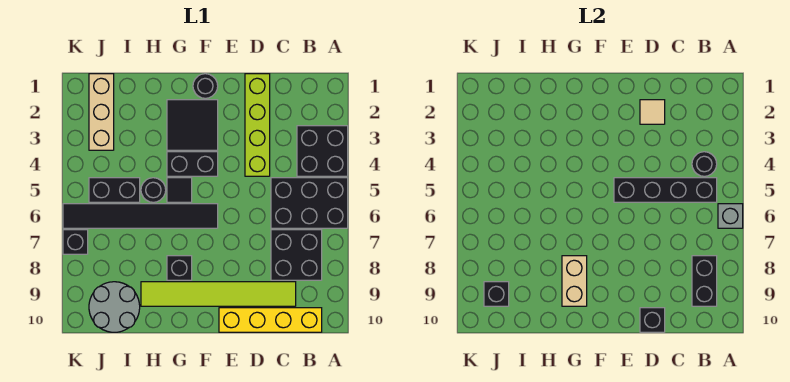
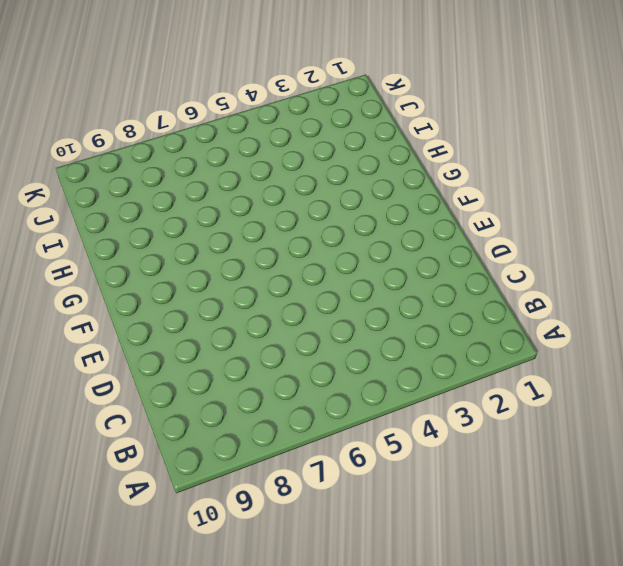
none -> black brick A3:B4 level 1
none -> black brick A5:C6 level 1
none -> black brick B7:C8 level 1

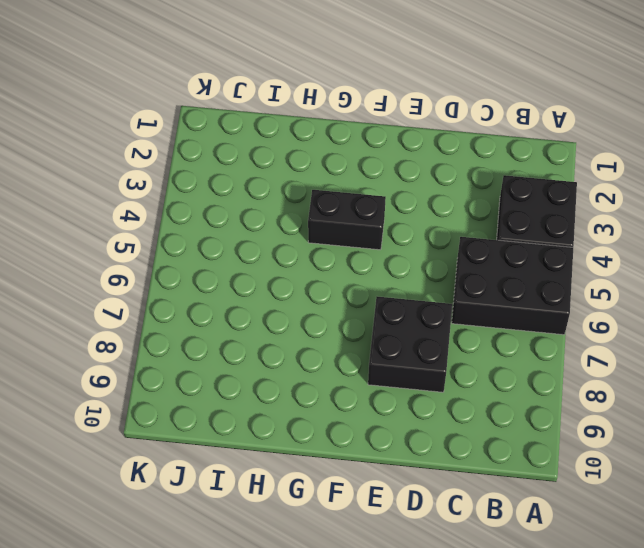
black brick D7:E8 level 1 -> black brick B7:C8 level 1
none -> yellow brick B10:E10 level 1
none -> lime tile C9:H9 level 1
none -> lime brick D1:D4 level 1

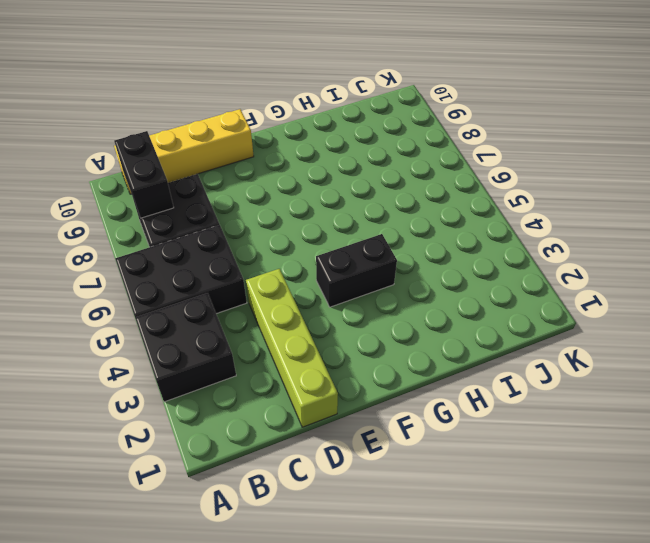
none -> lime tile C9:H9 level 1
none -> black round brick F1 level 1
none -> black tile F2:G3 level 1

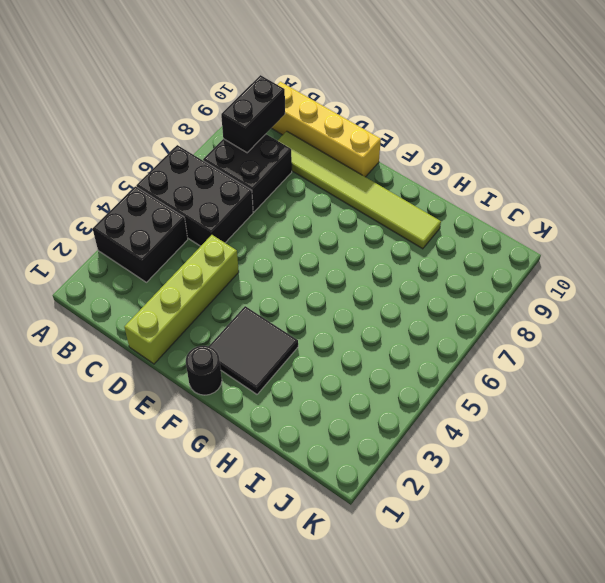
none -> black brick F4:G4 level 1
none -> black tile F6:K6 level 1
none -> black tile G5 level 1

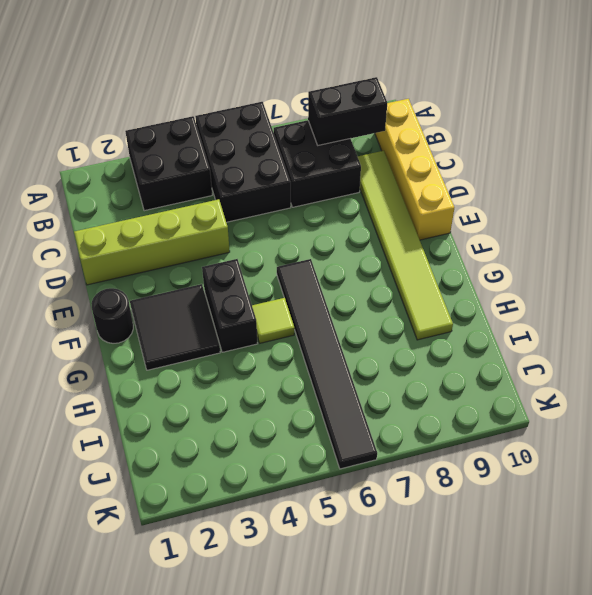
lime tile G5 level 1 -> black tile G5 level 1
none -> black brick G8 level 1
none -> black round brick H5 level 1
none -> black brick I5:J5 level 1

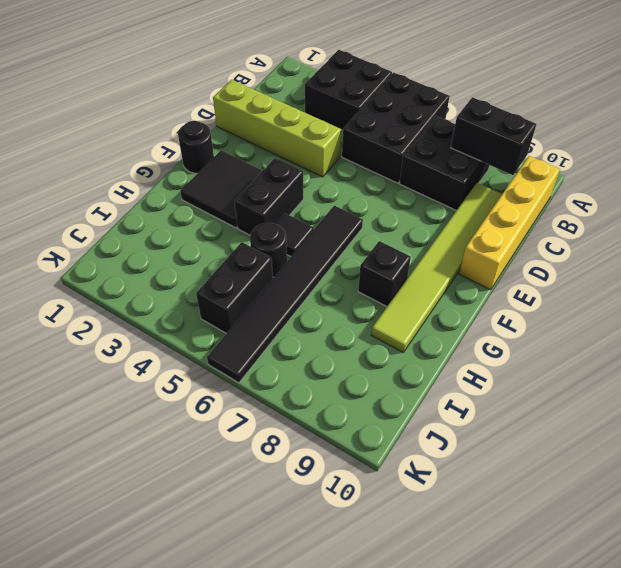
none -> grey round brick I9:J10 level 1
none -> tan brick J1:J3 level 1
none -> black brick K7 level 1

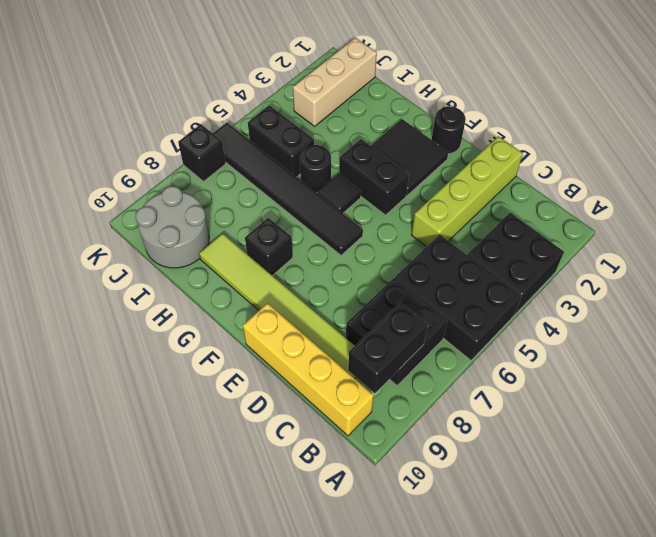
none -> grey brick A6 level 2
none -> black round brick B4 level 2
none -> black brick B5:E5 level 2

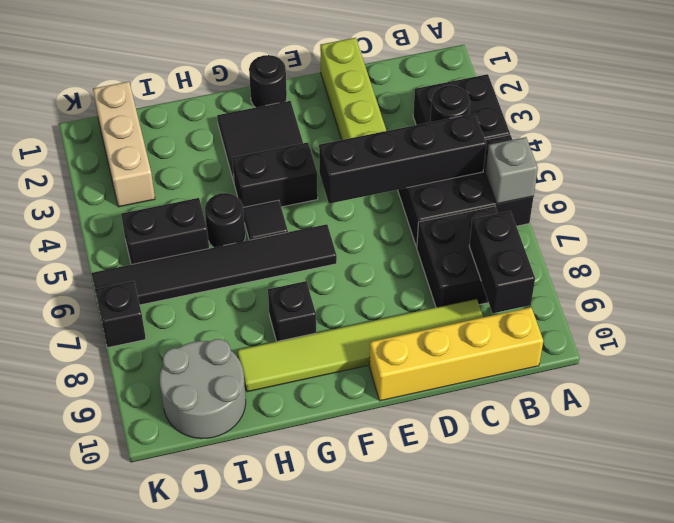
none -> tan tile D2 level 2
none -> black brick D10 level 2
none -> tan brick G8:G9 level 2

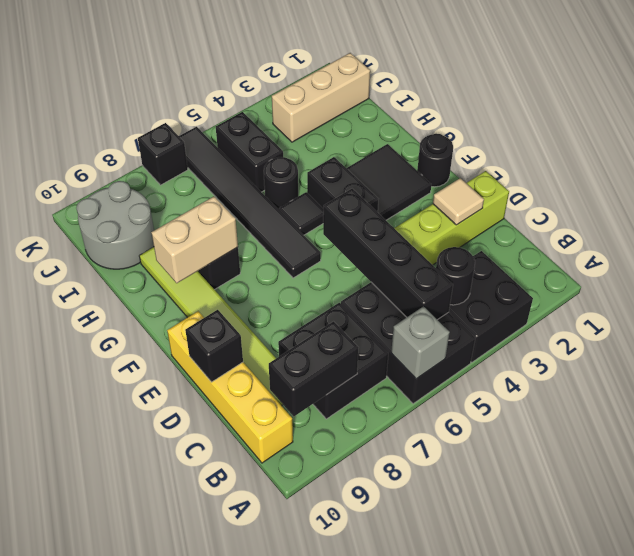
none -> black brick J9 level 2

